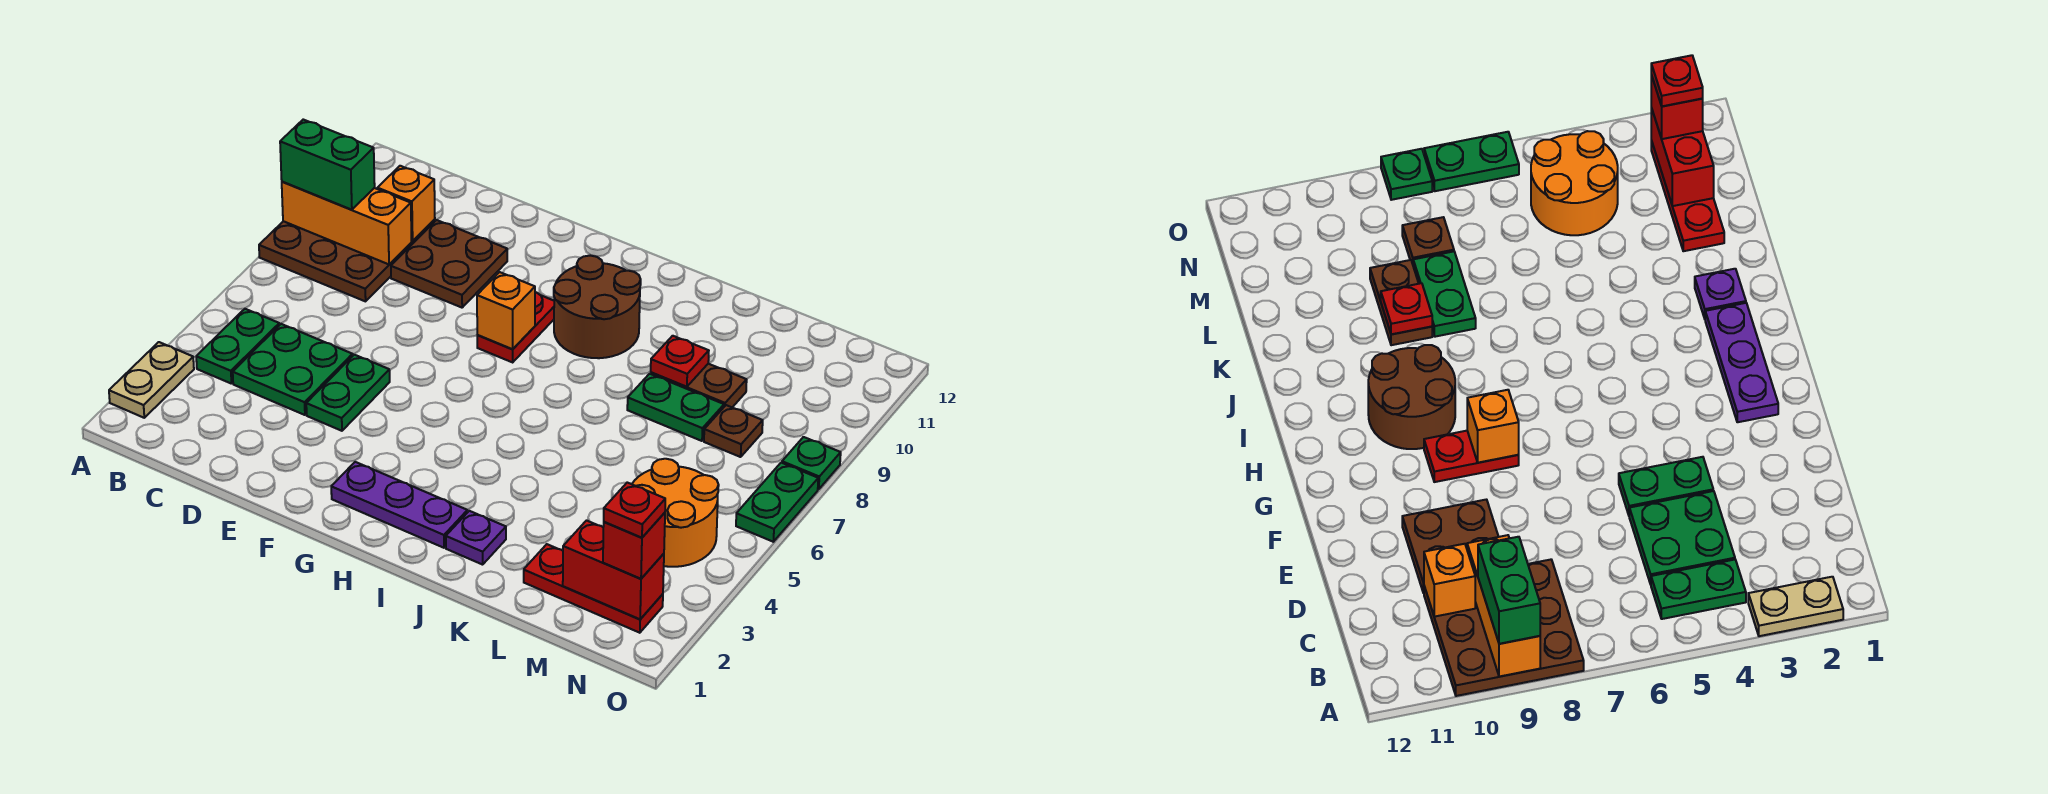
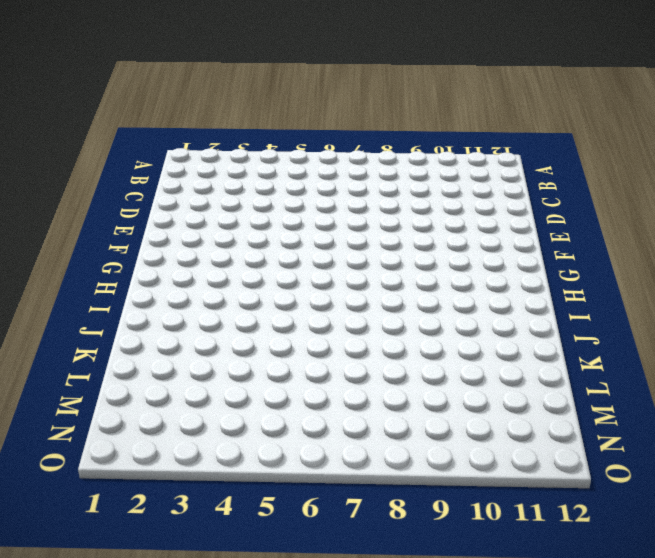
none -> tan plate A2:A3 level 1
none -> brown plate A8:C10 level 1
none -> green plate B4:B5 level 1

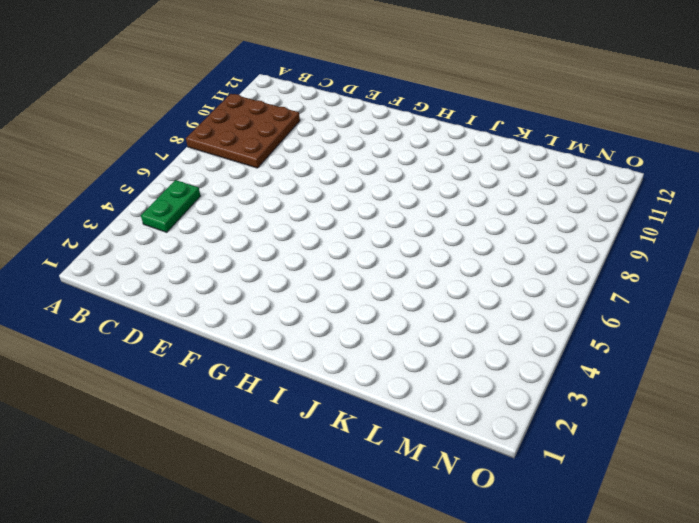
none -> tan plate A2:A3 level 1
none -> green plate C4:D5 level 1
none -> brown plate D9:E10 level 1

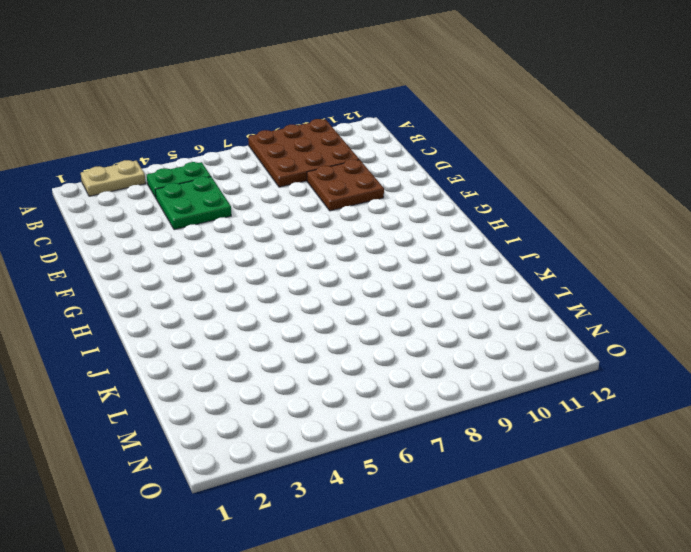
none -> green plate E4:E5 level 1
none -> purple plate G2:I2 level 1
none -> red plate G8:G9 level 1

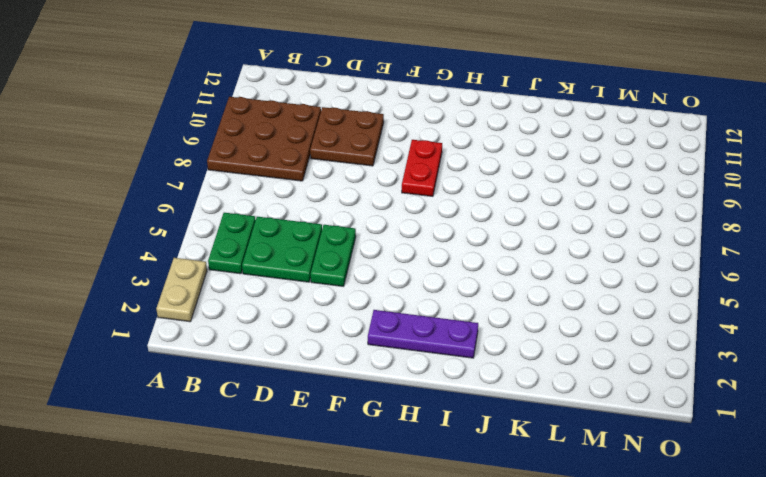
none -> brown round brick H9:I10 level 1
none -> purple plate J2 level 1
none -> green plate K8:L8 level 1

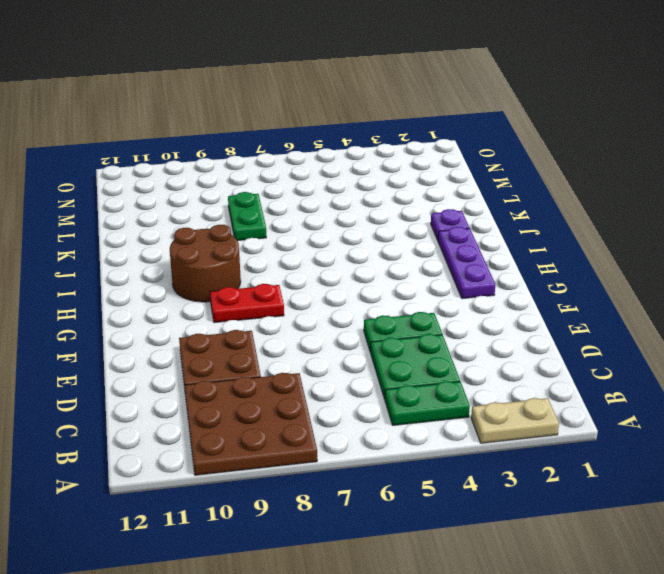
none -> brown plate K9:L9 level 1
none -> red plate L2:N2 level 1
none -> orange round brick M4:N5 level 1

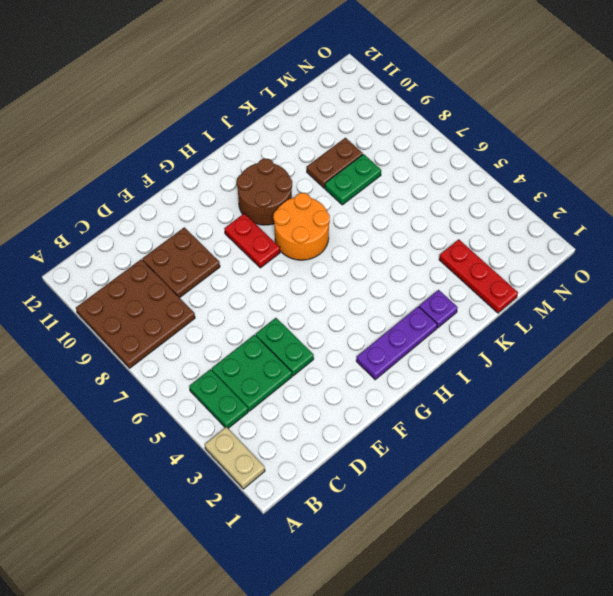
orange round brick H7:I8 level 1 -> orange round brick M4:N5 level 1
red plate L1:L3 level 1 -> red plate L2:N2 level 1
none -> brown plate M8 level 1
none -> green plate O6:O7 level 1
none -> green plate O8 level 1

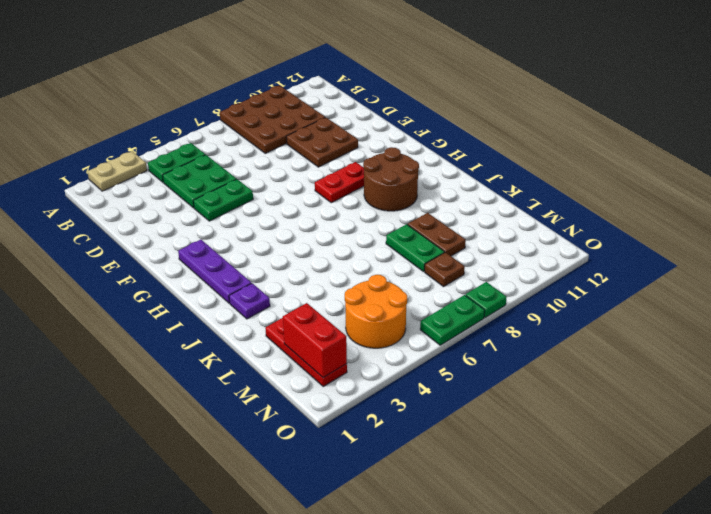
none -> orange brick A9:C9 level 2
none -> orange brick C10 level 2
none -> orange brick G8 level 2

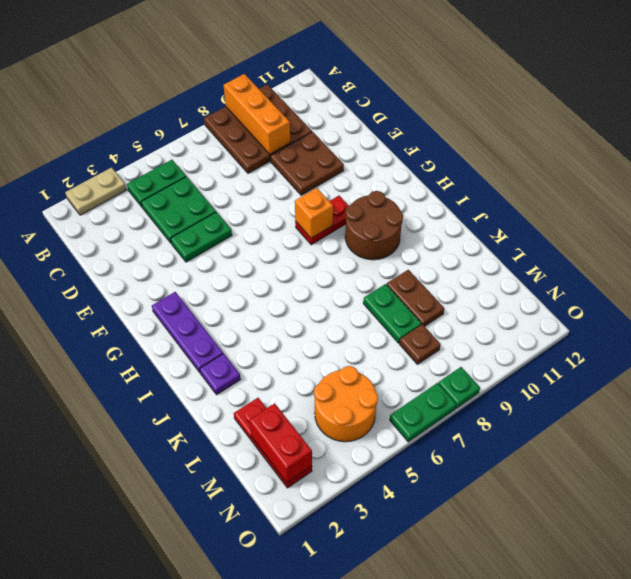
none -> orange brick C10 level 2
none -> red plate K9 level 2
none -> green brick A9:B9 level 3

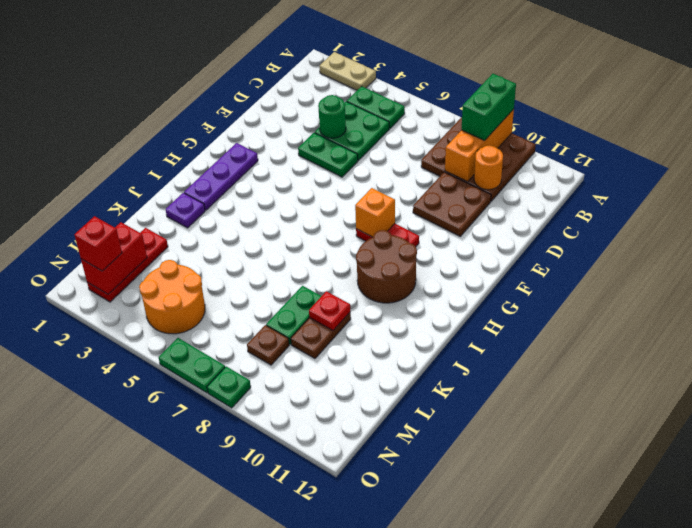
orange round brick C10 level 2 -> orange brick C10 level 2
green round brick D4 level 2 -> none
none -> red plate N2 level 4

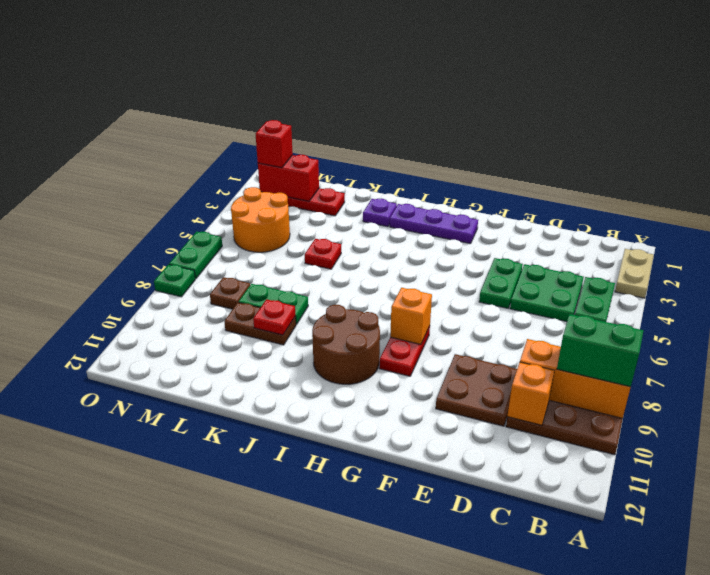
red plate K5 level 1 -> red plate N2 level 4

